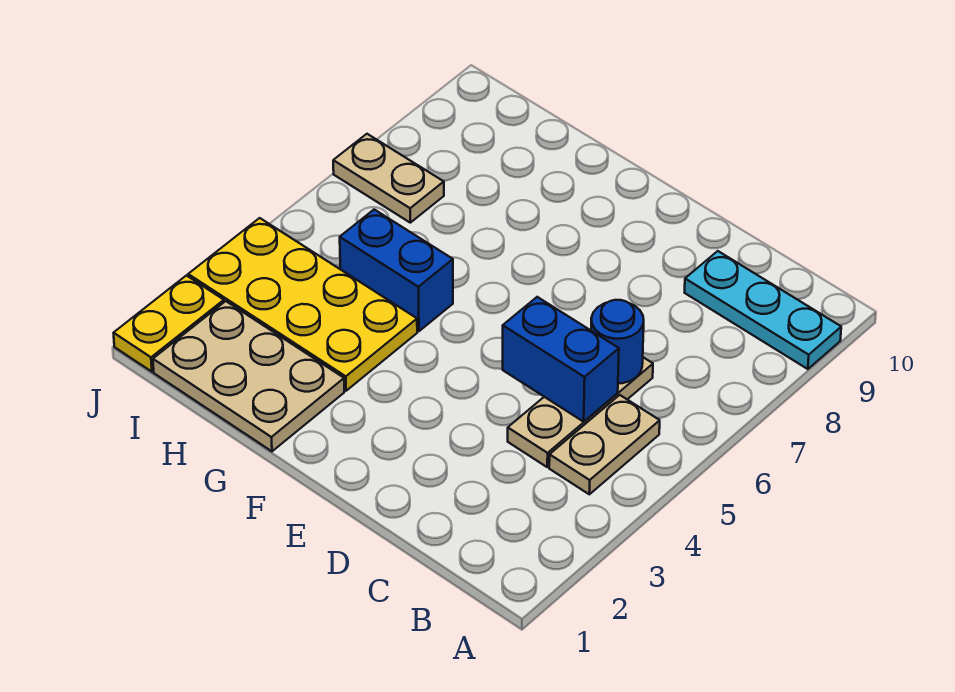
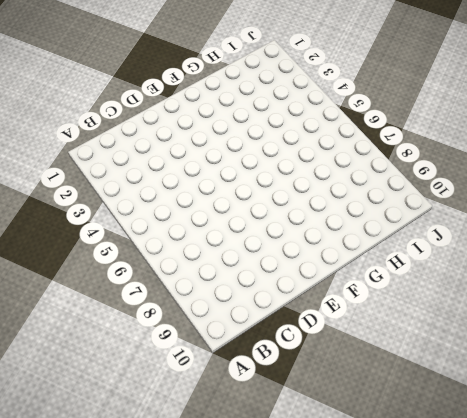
none -> cyan plate A9:C9 level 1
none -> tan plate B4:B5 level 1

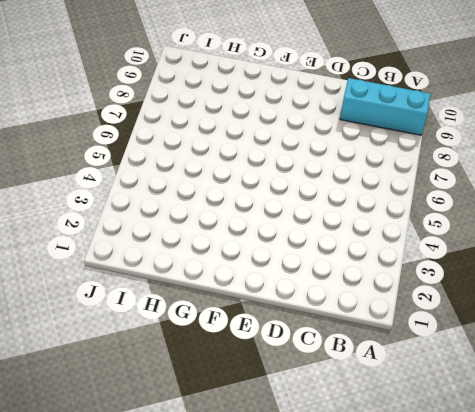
cyan brick A9:C9 level 1 -> cyan plate A9:C9 level 1
none -> tan plate B4:B5 level 1
none -> tan plate C4:C6 level 1

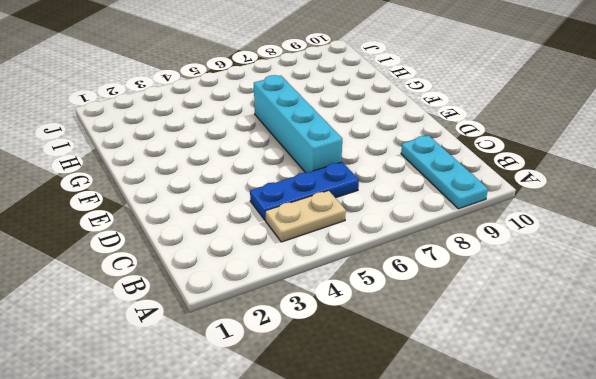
blue plate C4:C6 level 1 -> tan plate C4:C6 level 1
cyan brick D6:G6 level 1 -> none
none -> tan plate G1:I2 level 1
none -> yellow plate G3:J4 level 1

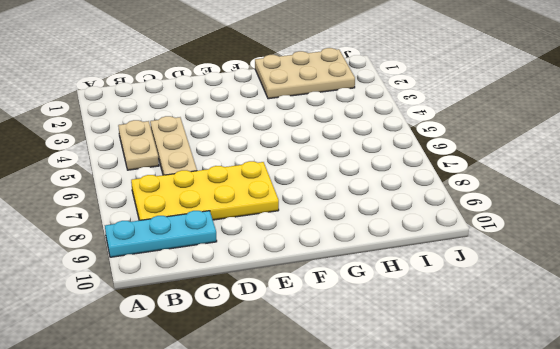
yellow plate B7:E8 level 1 -> yellow plate G3:J4 level 1
none -> blue brick G5:H5 level 1
none -> tan plate I7:J7 level 1

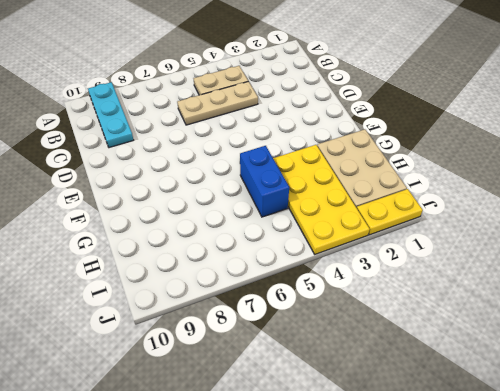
none -> tan plate I7:J7 level 1
none -> blue brick C5:D5 level 2

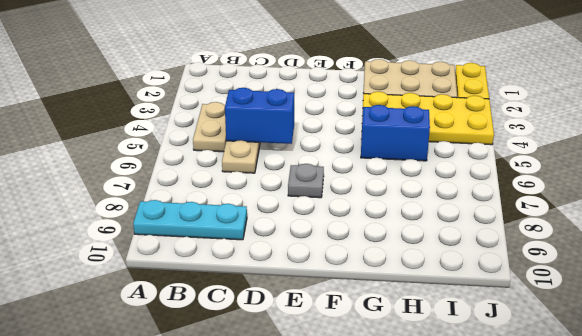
grey plate E7 level 1 -> none
none -> tan plate I7:J7 level 1
none -> blue round brick C6 level 2

